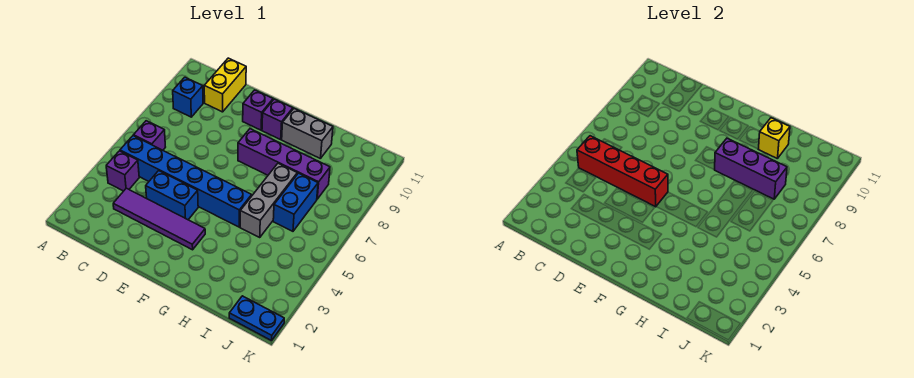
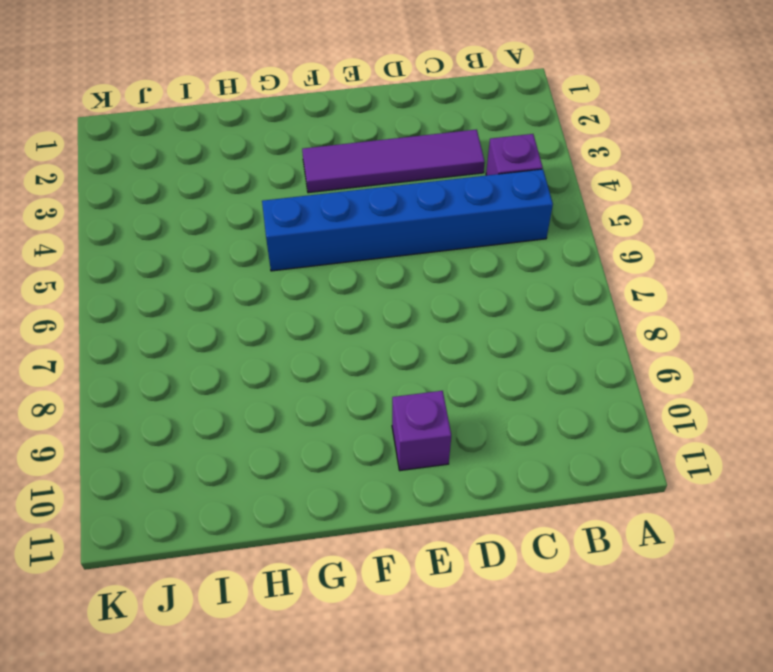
none -> purple brick B6 level 1
none -> blue brick B9 level 1
none -> yellow brick C10:C11 level 1

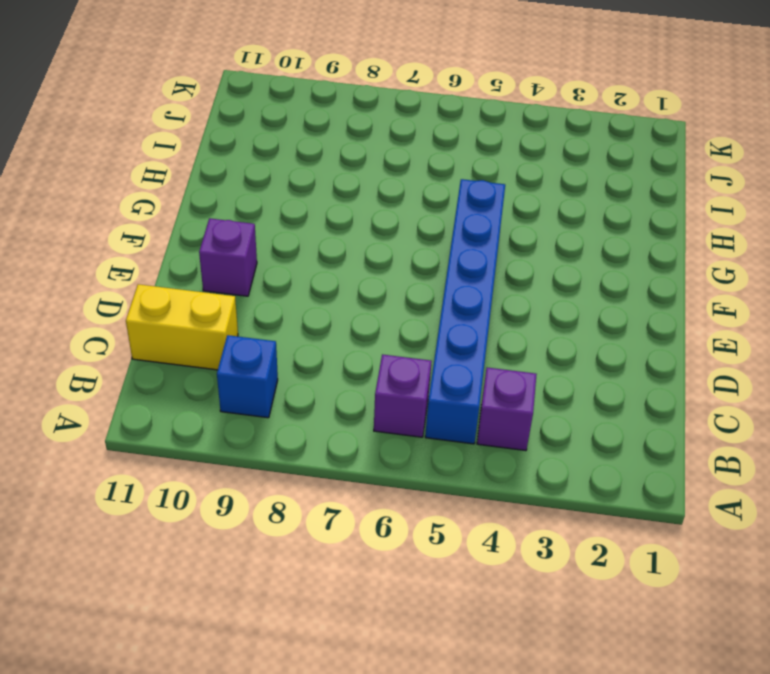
none -> purple tile C3:F3 level 1
none -> blue brick D4:E4 level 1
none -> purple brick F8:I8 level 1

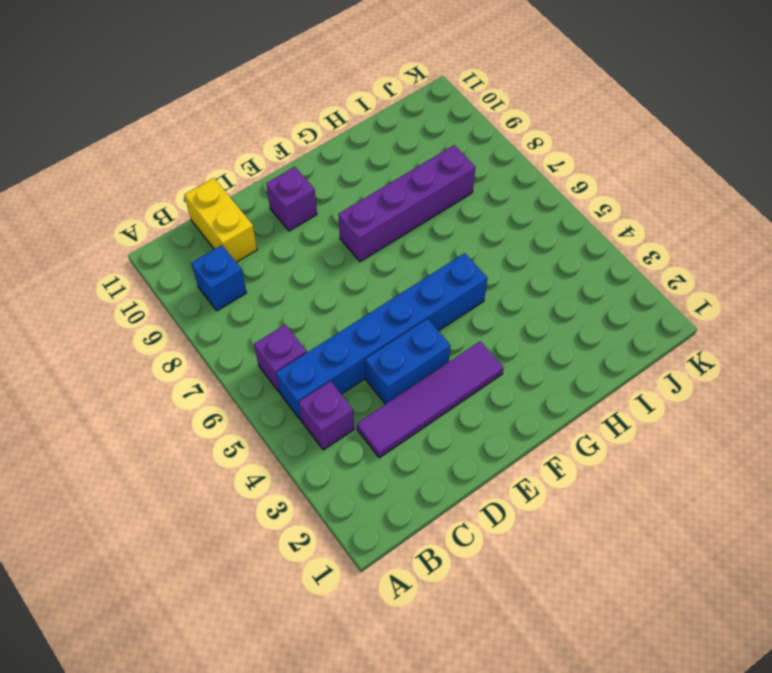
none -> purple brick F10 level 1
none -> grey brick G10:H10 level 1
none -> grey brick H5:H7 level 1

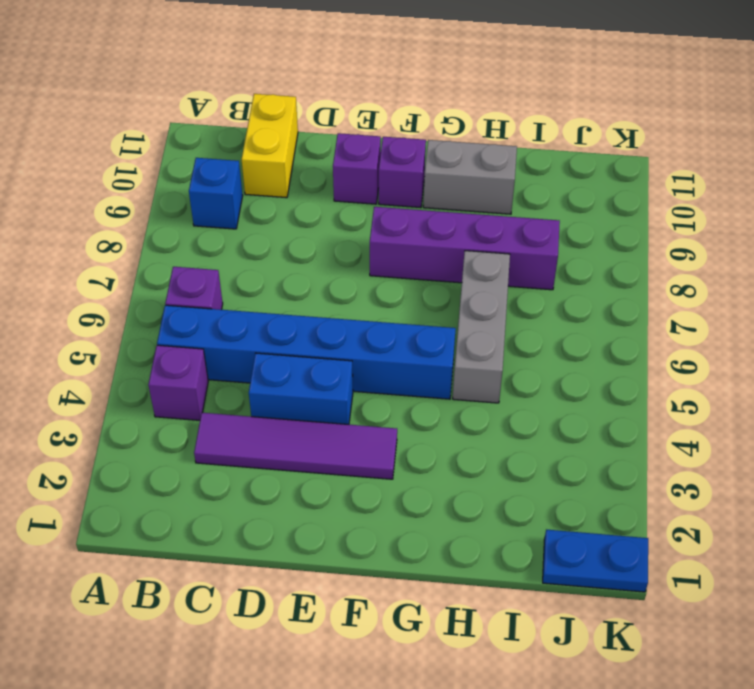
none -> blue brick I6:I7 level 1
none -> red brick B5:E5 level 2
none -> purple brick G8:I8 level 2

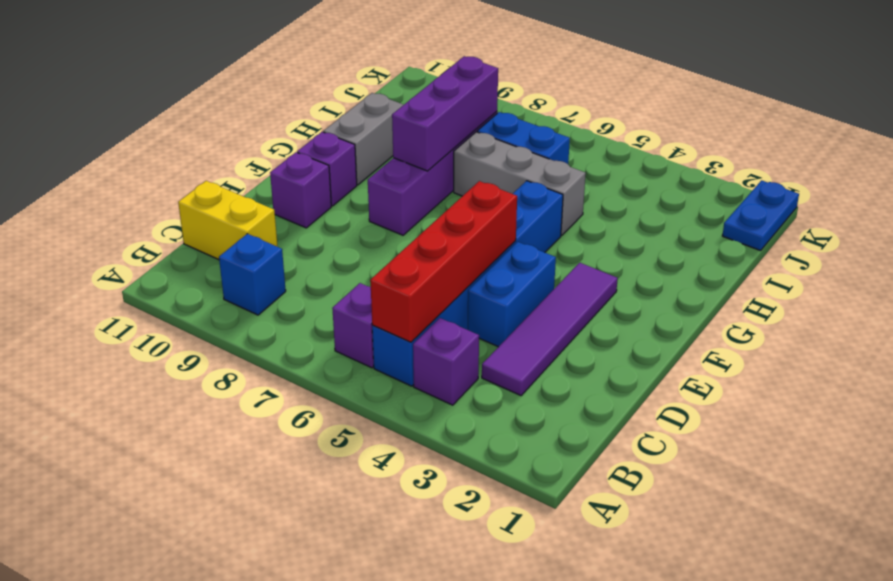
none -> yellow brick H10 level 2

